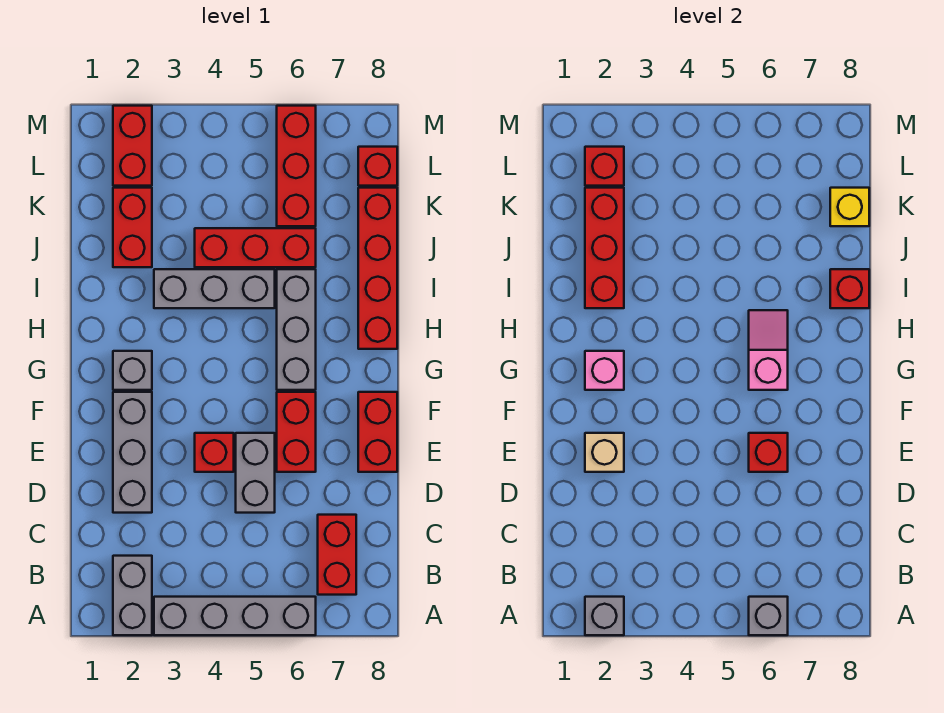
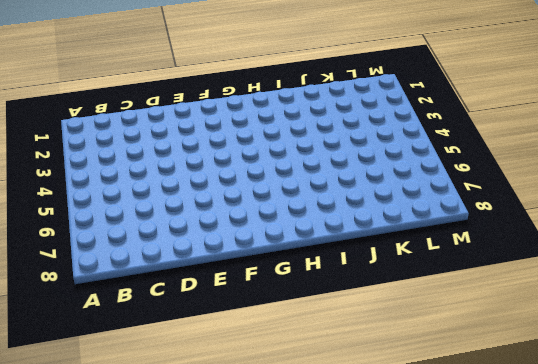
none -> grey brick A2:B2 level 1
none -> grey brick A3:A6 level 1
none -> red brick B7:C7 level 1

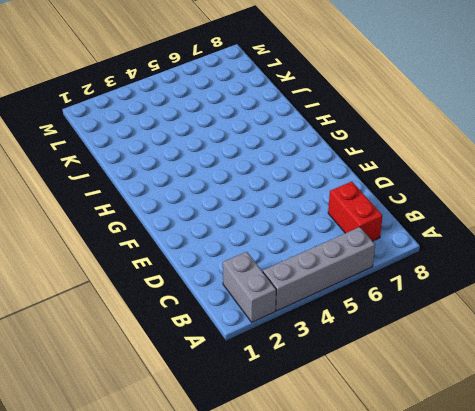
none -> grey brick D2:F2 level 1
none -> grey brick D5:E5 level 1
none -> red brick E4 level 1

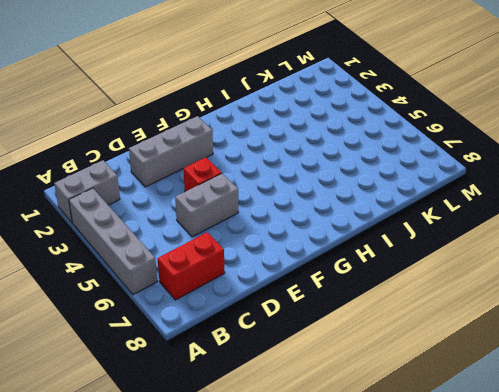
none -> red brick E6:F6 level 1
none -> red brick E8:F8 level 1
none -> grey brick G2 level 1

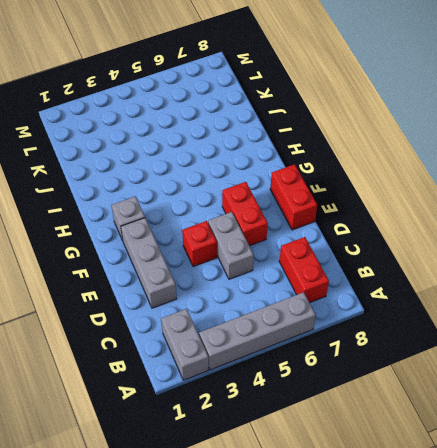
none -> grey brick G6:I6 level 1
none -> red brick H8:K8 level 1
none -> grey brick I3:I5 level 1

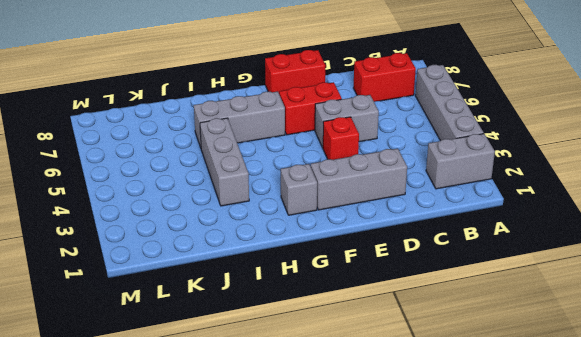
none -> red brick H8:K8 level 1
none -> red brick J2:K2 level 1
none -> red brick J4:J6 level 1

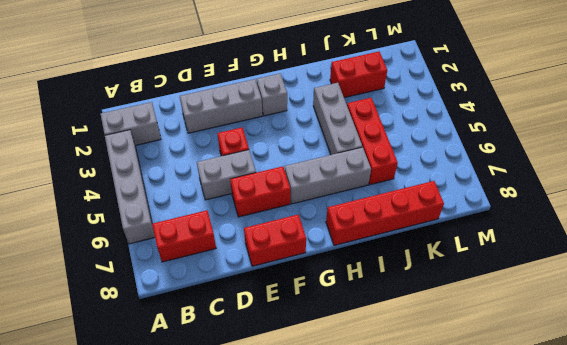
none -> red brick K6:M6 level 1
none -> red brick L2:M2 level 1
none -> red brick L8 level 1

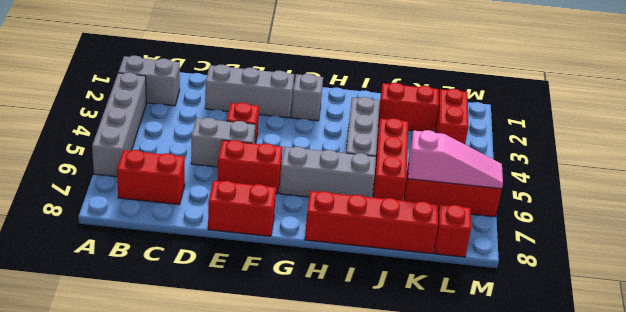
pink slope K6:M6 level 2 top K -> none
red brick L2:L3 level 1 -> red brick L2:M2 level 1
none -> grey brick A2 level 2
none -> grey brick A6 level 2
none -> tan brick E2 level 2

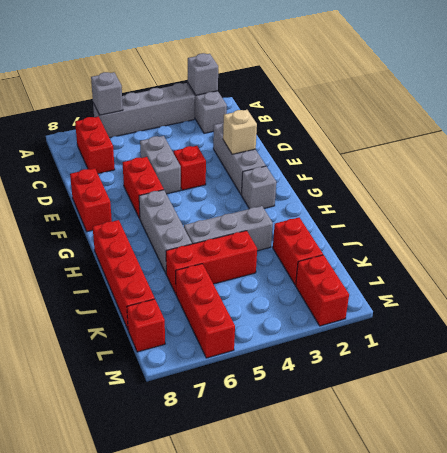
none -> red brick E6 level 2
none -> pink brick G2 level 2
none -> pink slope G6:H6 level 2 top G

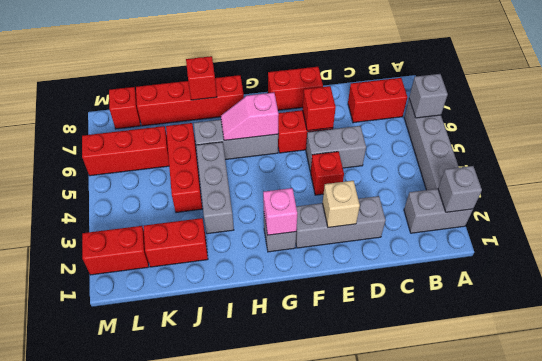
none -> red brick I2:K2 level 2
none -> yellow brick K8 level 2
none -> red brick L2 level 2

